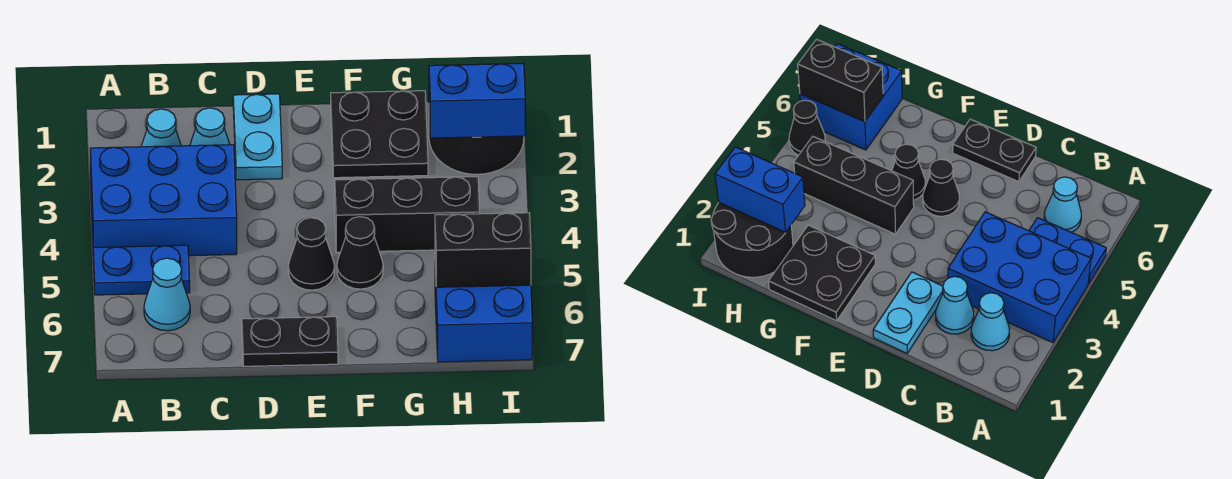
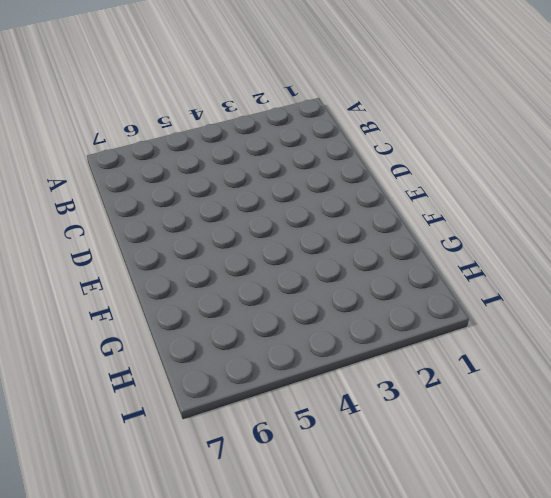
none -> blue brick A3:C4 level 1
none -> blue plate A5:B5 level 1
none -> cyan cone B2 level 1

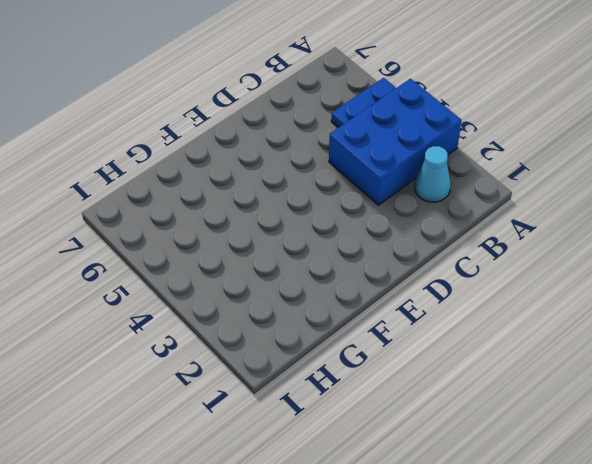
none -> cyan cone B6 level 1
none -> cyan cone C2 level 1
none -> cyan plate D1:D2 level 1

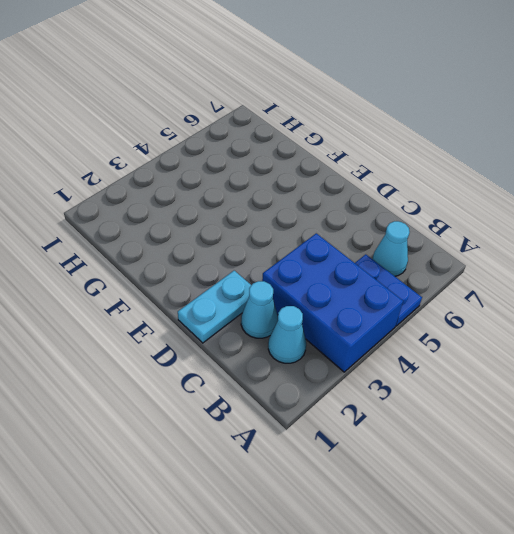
none -> black plate D7:E7 level 1
none -> black cone E5 level 1
none -> black plate F1:G2 level 1

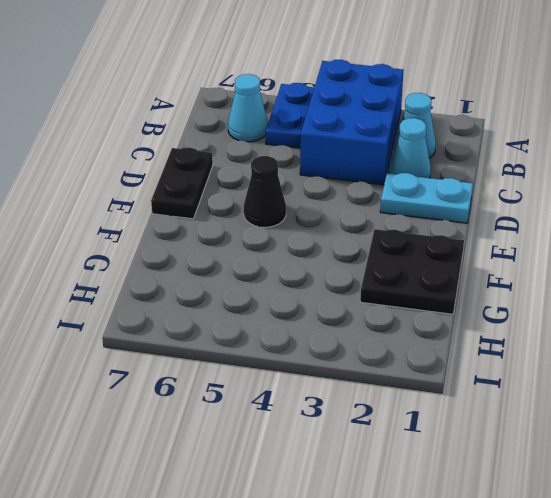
none -> black brick F4:H4 level 1
none -> black cone F5 level 1
none -> black round brick H1:I2 level 1

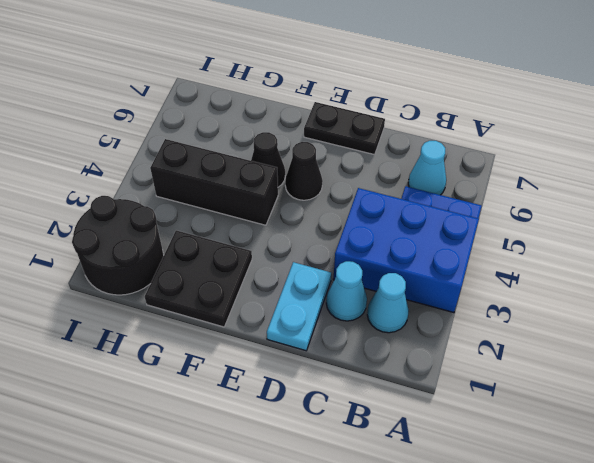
none -> blue brick H6:I7 level 1
none -> black cone I5 level 1
none -> blue brick H2:I2 level 2

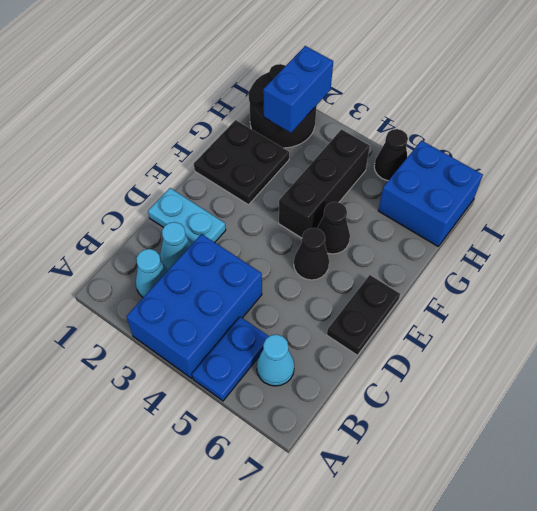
none -> black brick H6:I6 level 2

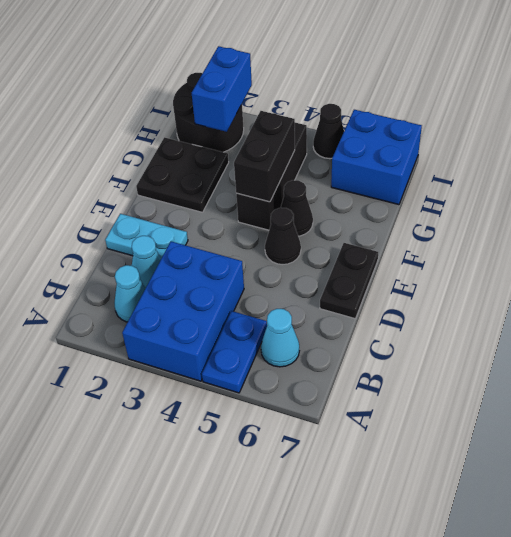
black brick F4:G4 level 2 -> black brick H6:I6 level 2

